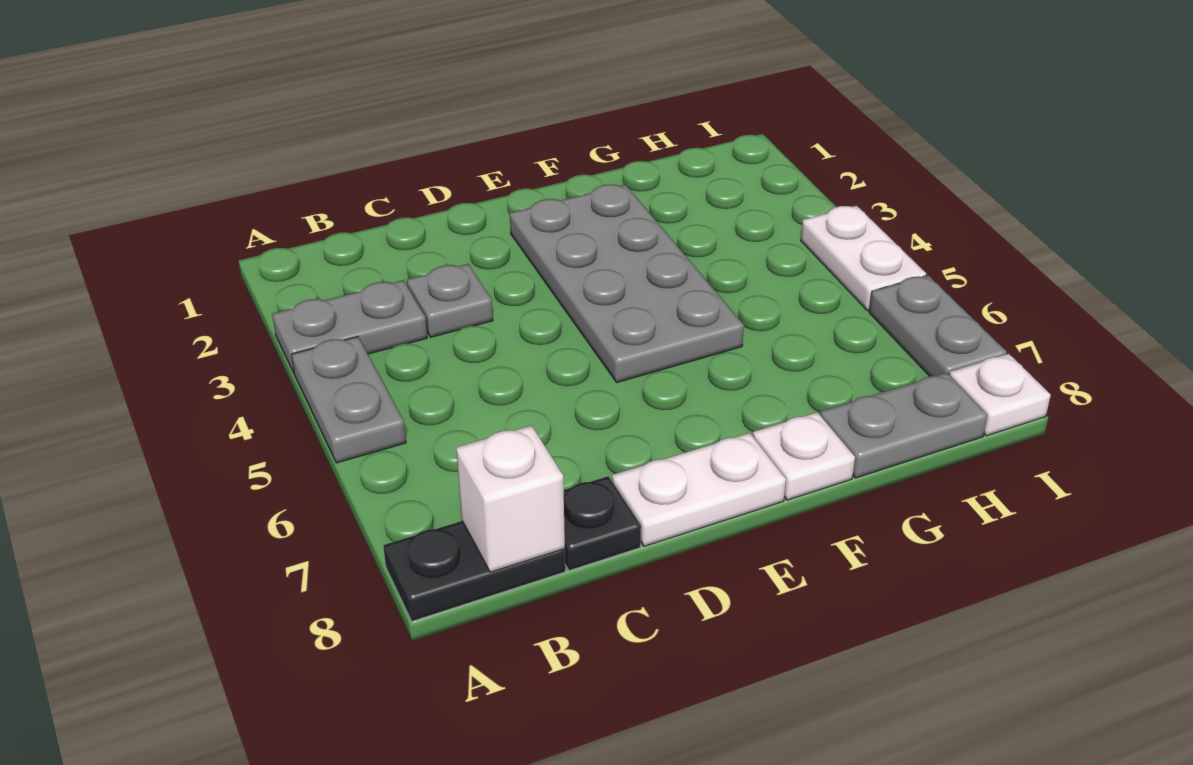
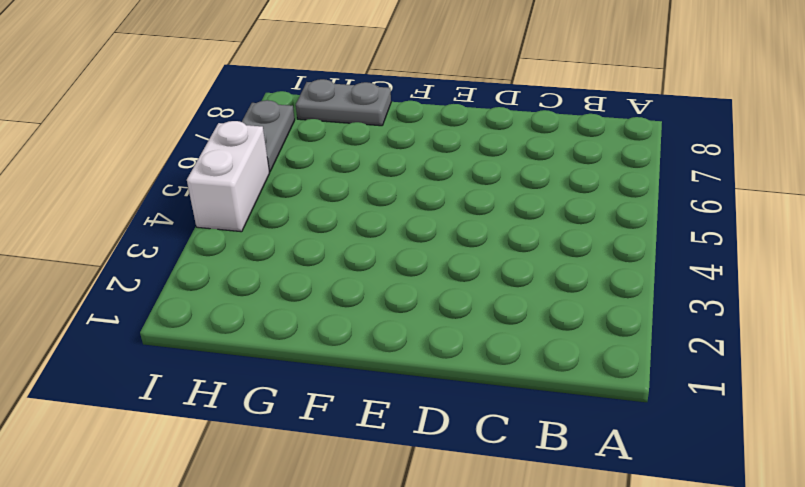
white brick I4:I5 level 1 -> white plate I4:I5 level 1
none -> grey plate A3:B3 level 1
none -> grey plate A4:A5 level 1
none -> black plate A8:B8 level 1

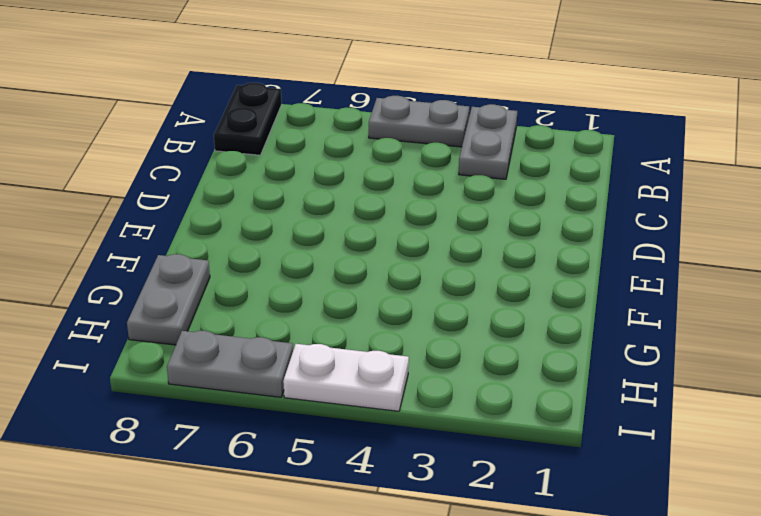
none -> grey plate C3 level 1
none -> black plate C8 level 1
none -> white plate D8:E8 level 1

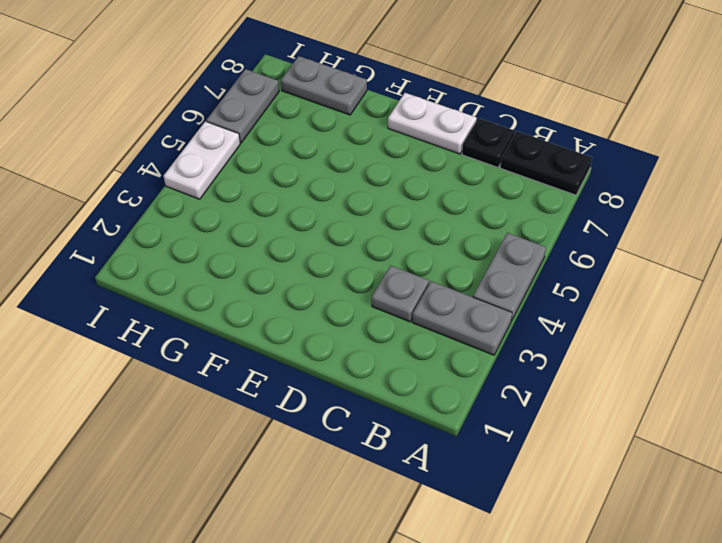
none -> grey plate E2:F5 level 1
none -> white plate F8 level 1
none -> white plate I8 level 1

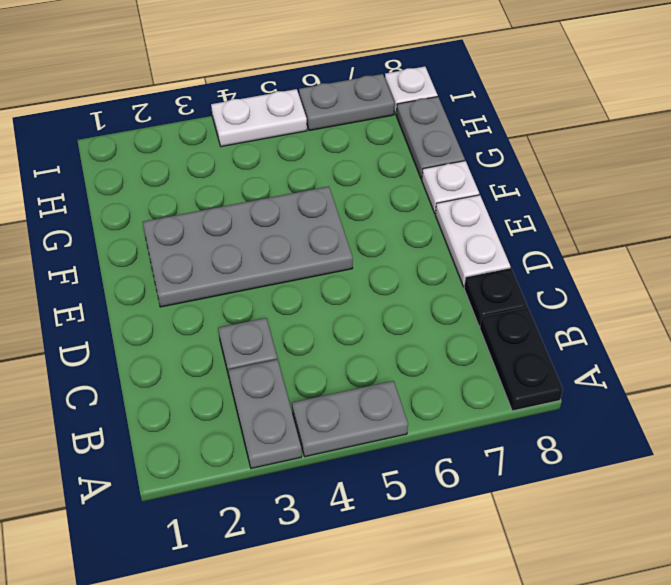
none -> white brick B8 level 2

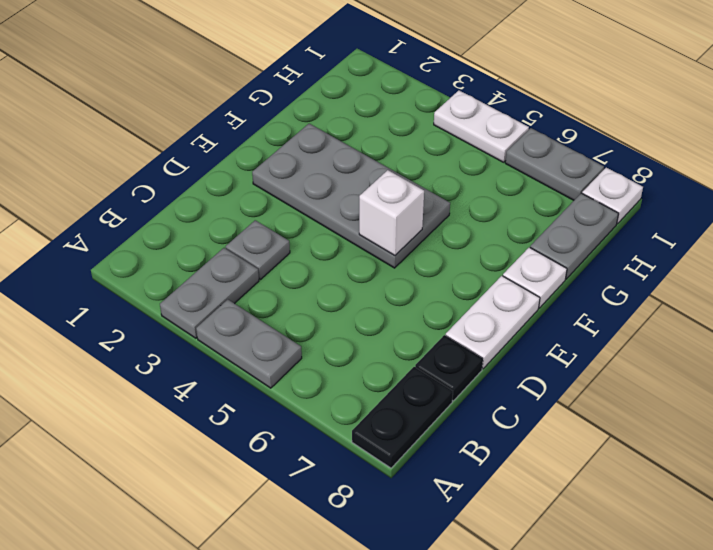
white brick E5 level 2 -> white brick B8 level 2

